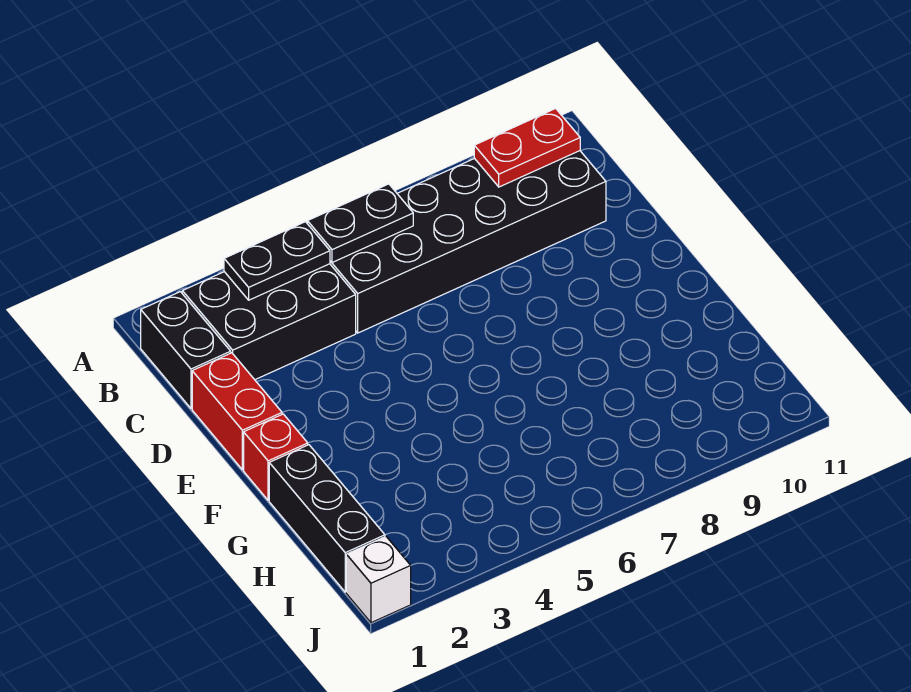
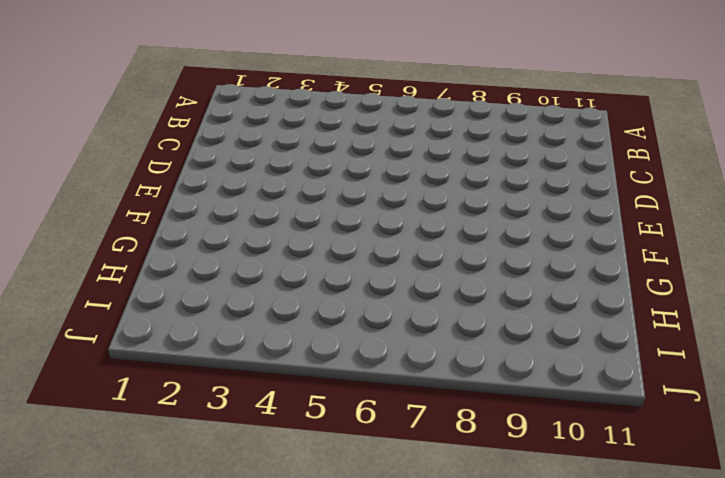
none -> black brick B1:C1 level 1
none -> black brick B2:C4 level 1

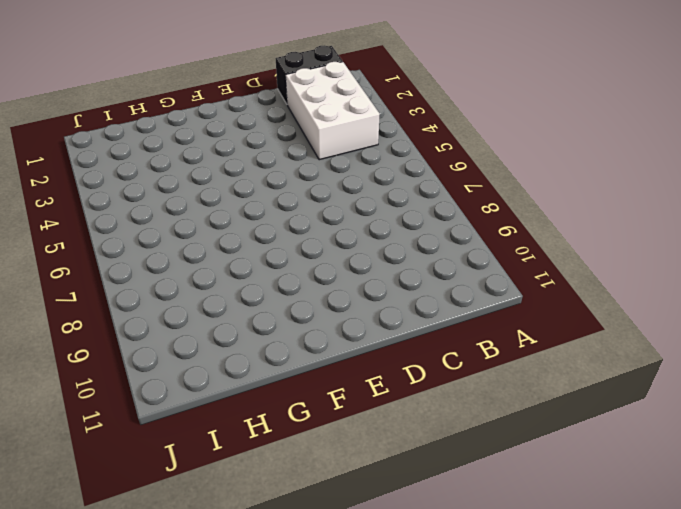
white brick B2:C4 level 1 -> black brick B2:C4 level 1
none -> black brick B5:C10 level 1
none -> red brick D1:E1 level 1

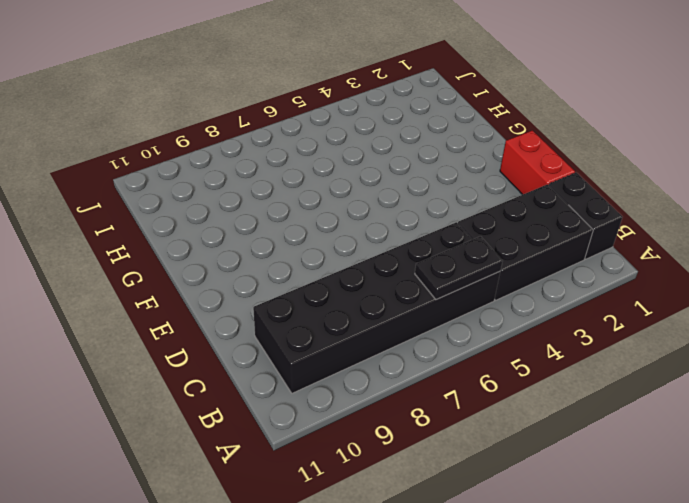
none -> red brick F1 level 1
none -> black brick G1:I1 level 1

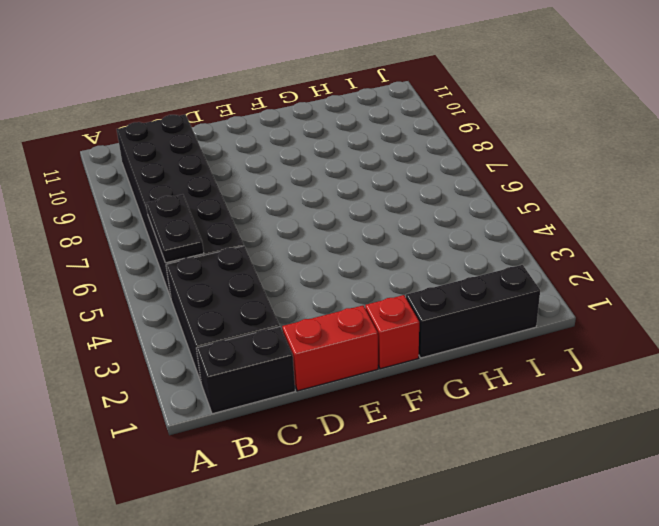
none -> white brick J1 level 1
none -> black plate B3:B4 level 2

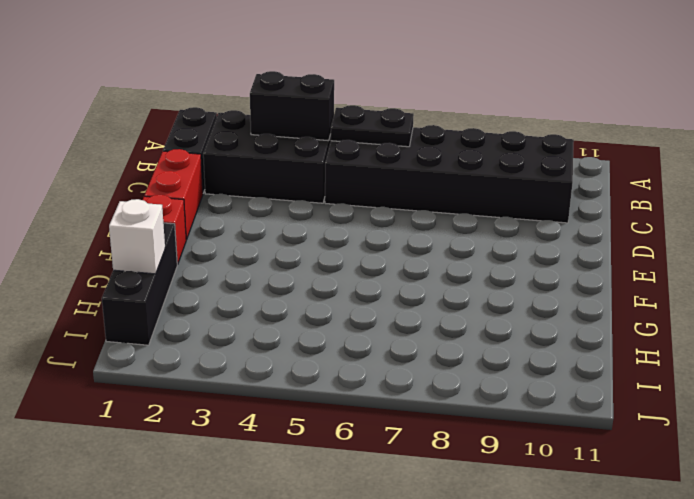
black brick B3:B4 level 2 -> black plate B3:B4 level 2
white brick H1 level 2 -> white brick J1 level 1
none -> red plate B9:B10 level 2

